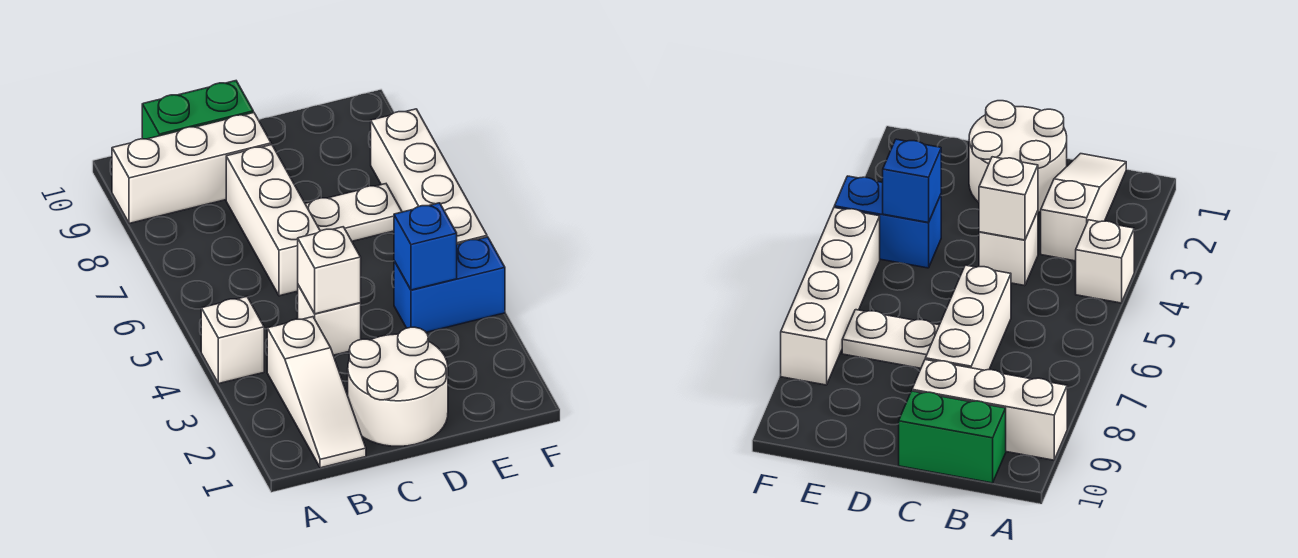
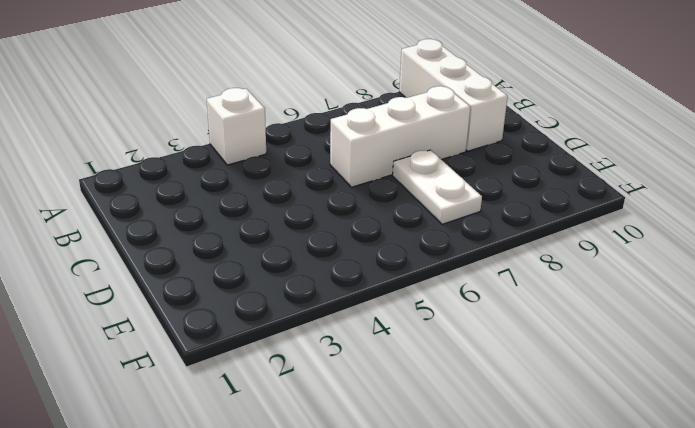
none -> white slope B1:B3 level 1 top 3
none -> green brick B10:C10 level 1
none -> white round brick C1:D2 level 1

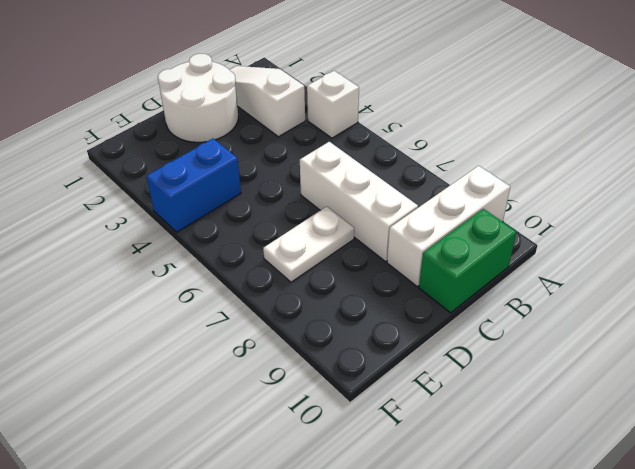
none -> white brick C4 level 1
none -> white brick F5:F8 level 1
none -> white brick C4 level 2

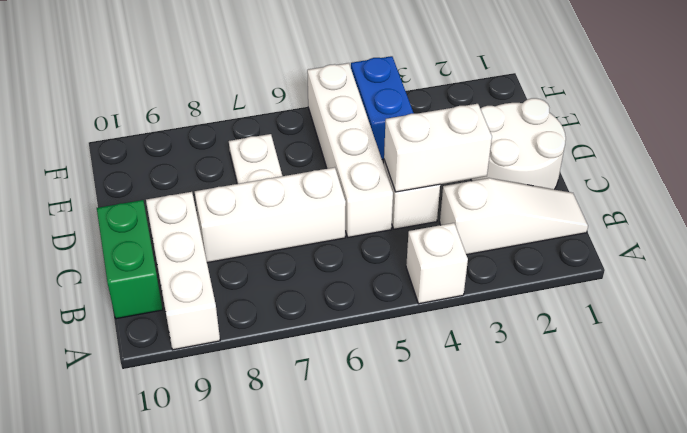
white brick C3:C4 level 2 -> white brick C4 level 2
white brick C5:F5 level 1 -> white brick F5:F8 level 1
none -> blue brick E4 level 2

